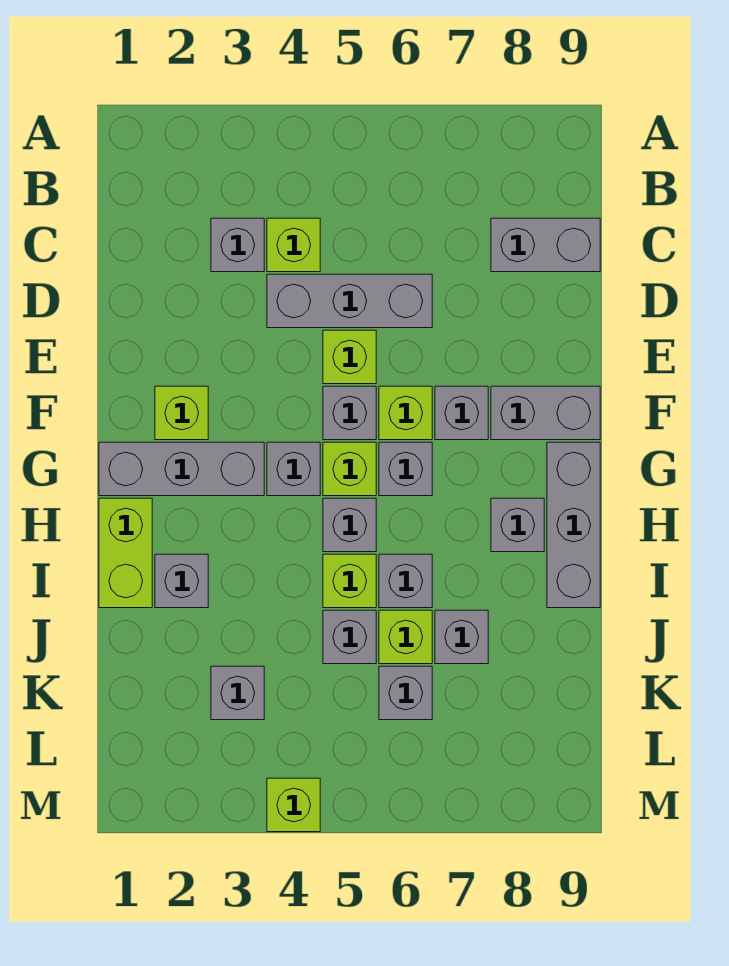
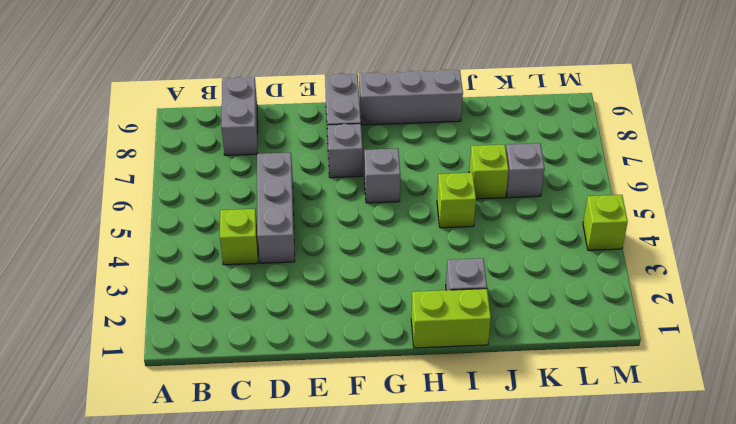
none -> grey brick C3 level 1
none -> lime brick E5 level 1
none -> lime brick F2 level 1

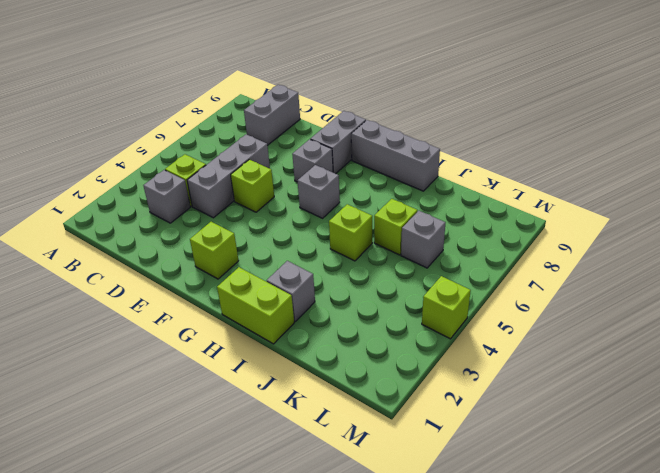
none -> grey brick F5 level 1
none -> lime brick F6 level 1
none -> grey brick G1:G3 level 1

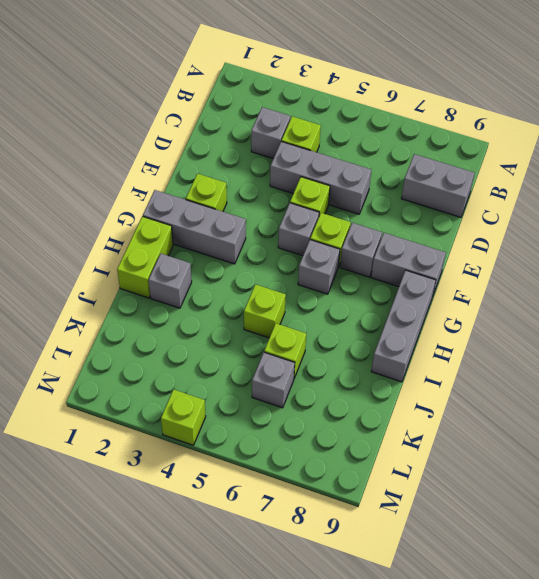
none -> grey brick G4 level 1
none -> lime brick G5 level 1
none -> grey brick H5 level 1

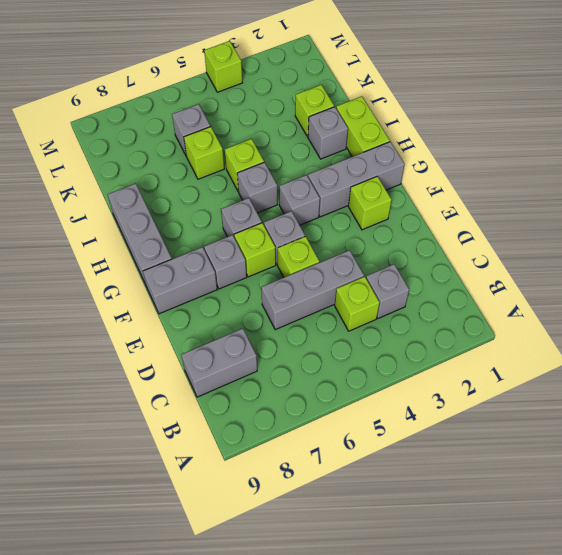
lime brick J2 level 1 -> lime brick G5 level 1
none -> grey brick H8 level 1
none -> grey brick I6 level 1
none -> grey brick J5 level 1

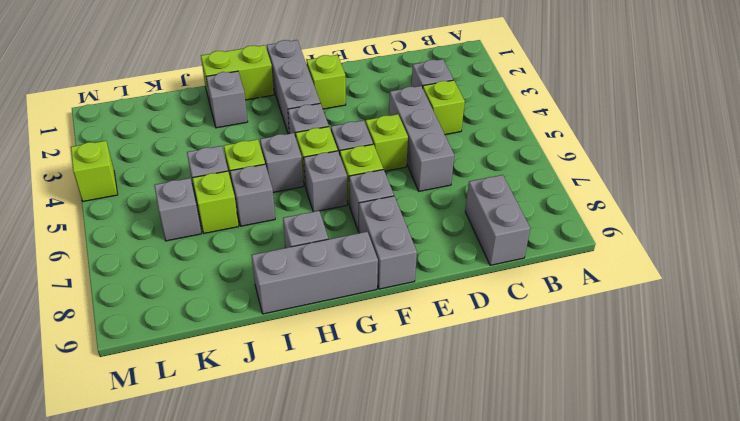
none -> grey brick J7 level 1
none -> grey brick K3 level 1

